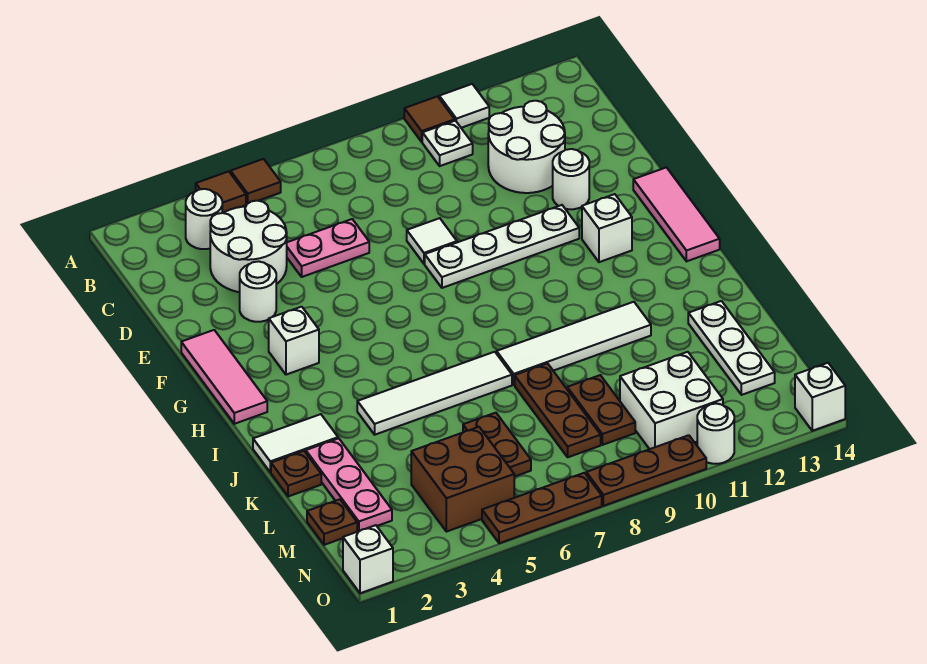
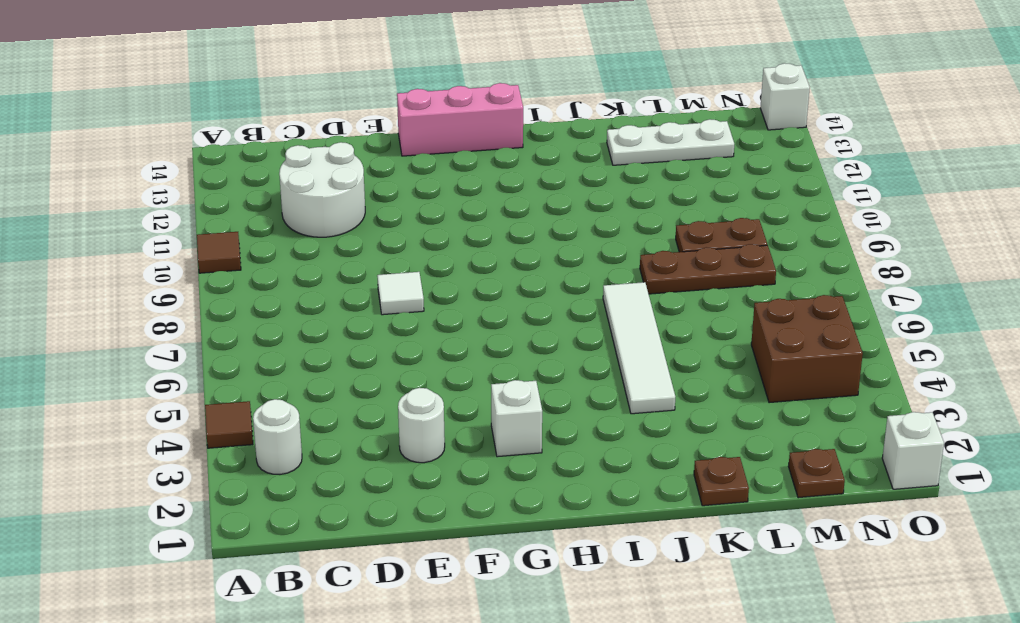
pink brick F14:H14 level 1 -> pink tile F14:H14 level 1
none -> brown tile A5 level 1
none -> white tile A11 level 1
none -> white plate B10 level 1
none -> white round brick C3:D4 level 1

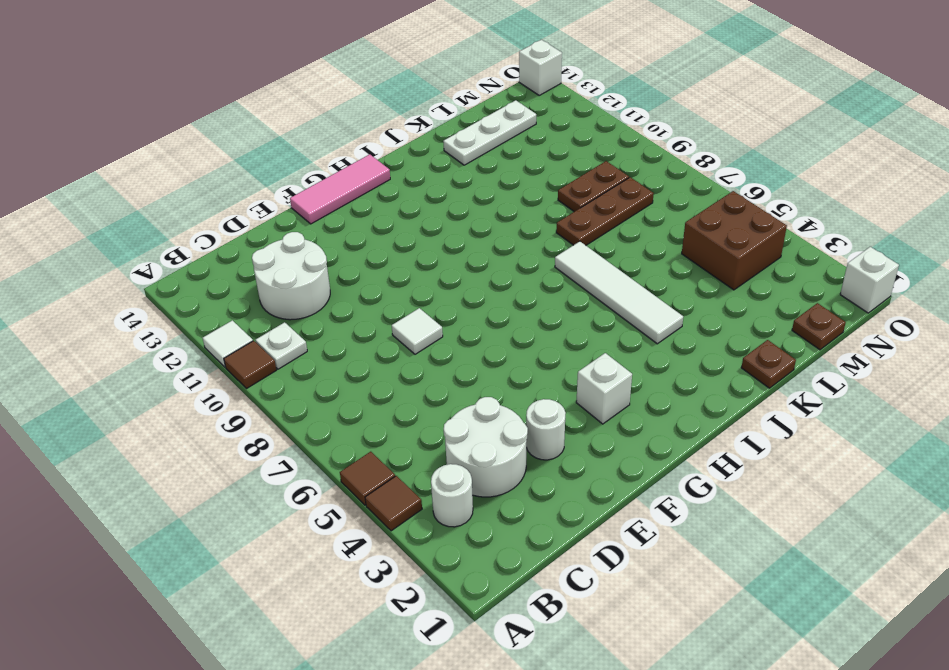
none -> pink plate D5:D6 level 1
none -> white round brick E12 level 1
none -> pink tile F1:H1 level 1
none -> white plate F8:F11 level 1

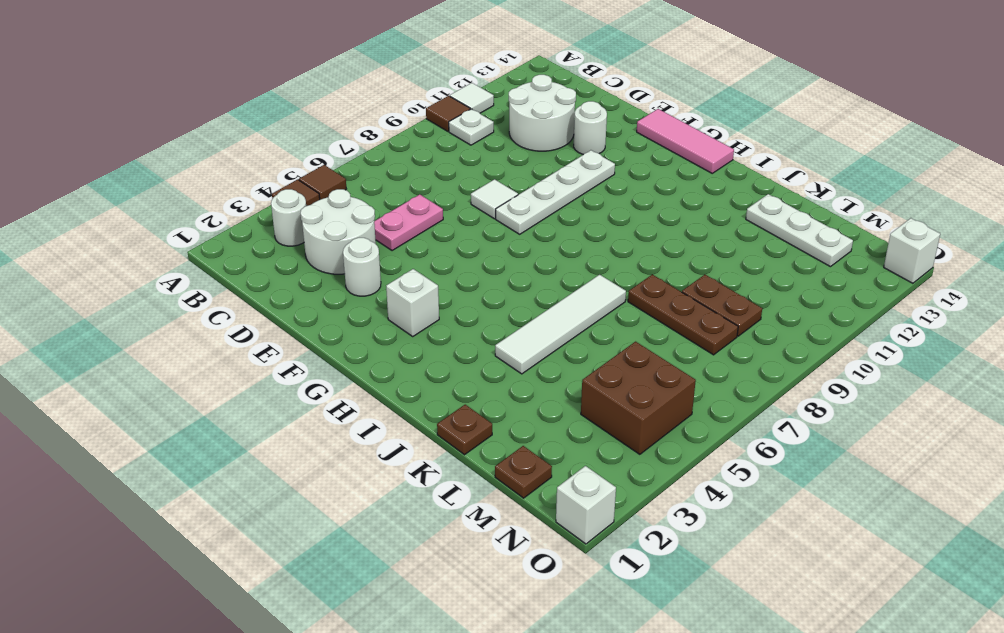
none -> pink tile F1:H1 level 1
none -> white brick G12 level 1
none -> white tile J1:J2 level 1
none -> white tile J8:J11 level 1

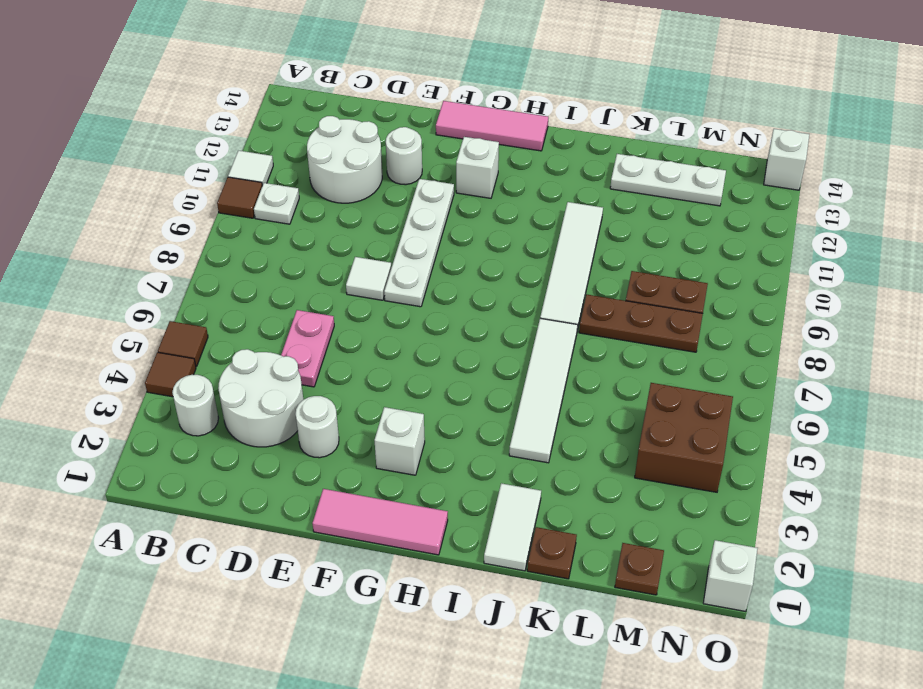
none -> pink plate K2:M2 level 1
none -> brown plate L6:M6 level 1
none -> white brick M10:N11 level 1
none -> brown plate O5:O7 level 1

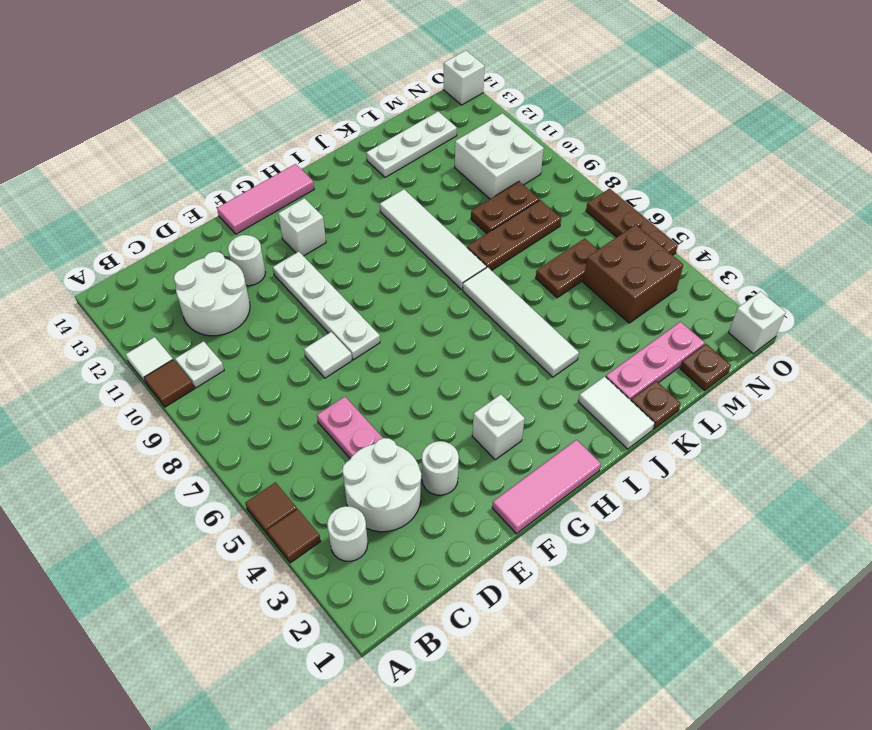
none -> brown plate O8:O10 level 1
none -> white round brick O11 level 1

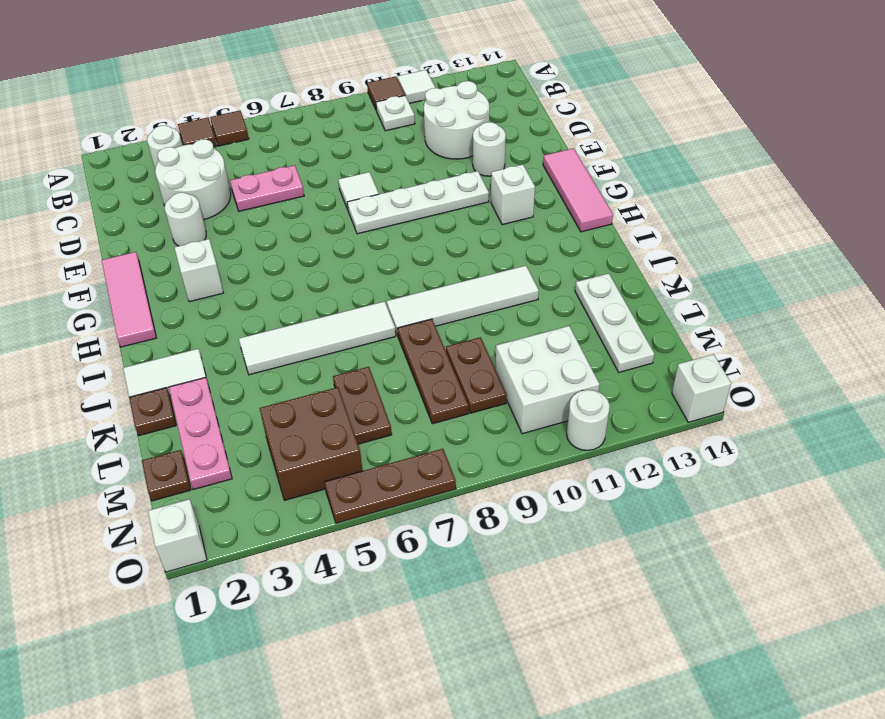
none -> brown plate O8:O10 level 1

